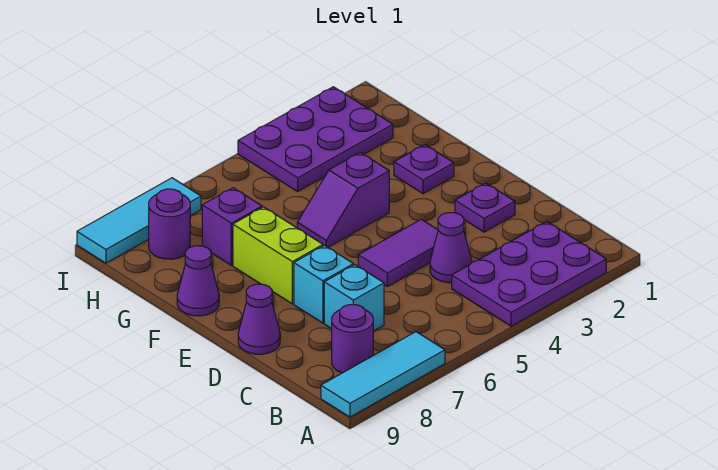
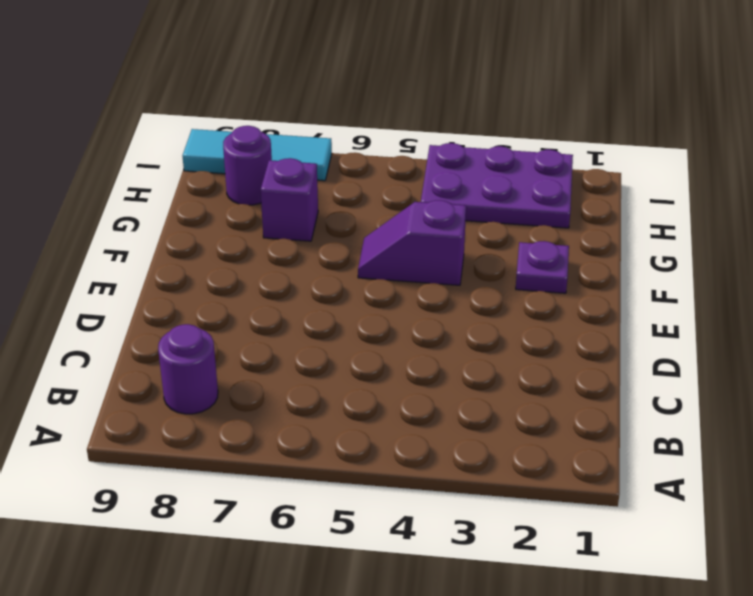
none -> purple plate A2:B4 level 1
none -> cyan tile A7:A9 level 1
none -> purple cone C4 level 1

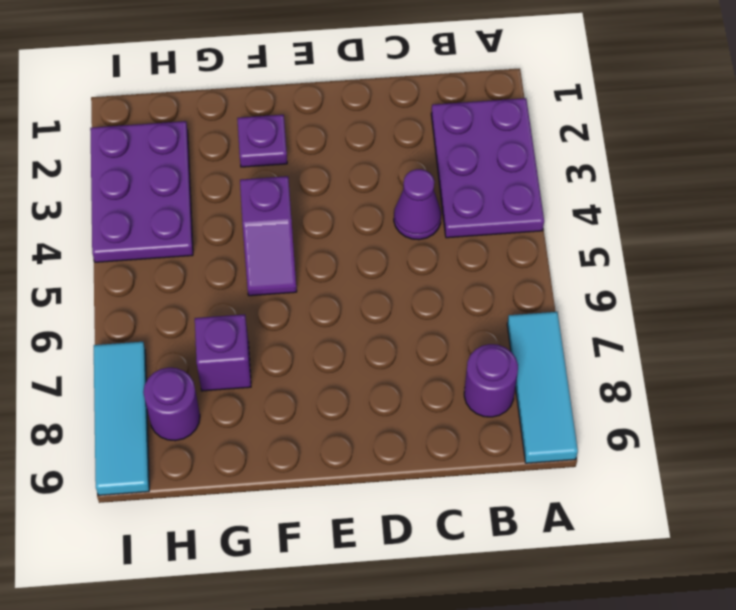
none -> cyan brick C7 level 1
none -> purple plate D2 level 1
none -> purple tile D4:D5 level 1

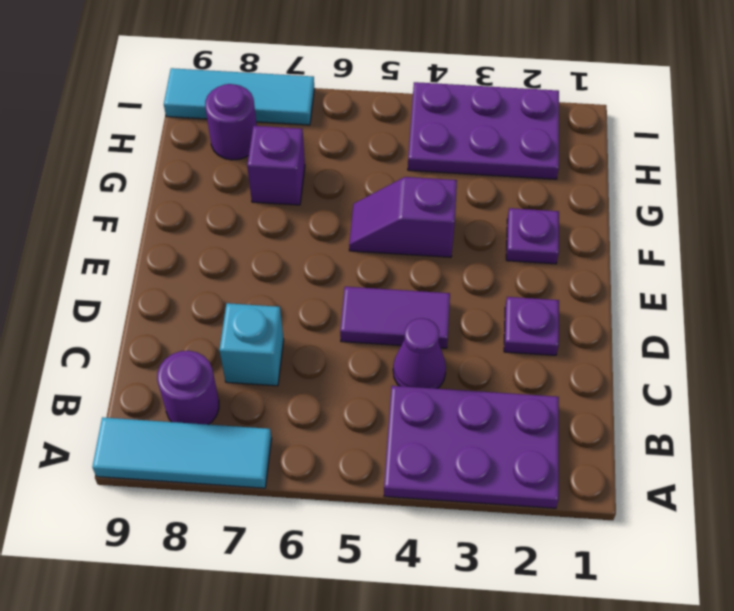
none -> cyan brick D7 level 1
none -> purple cone D9 level 1
none -> lime brick E7:F7 level 1

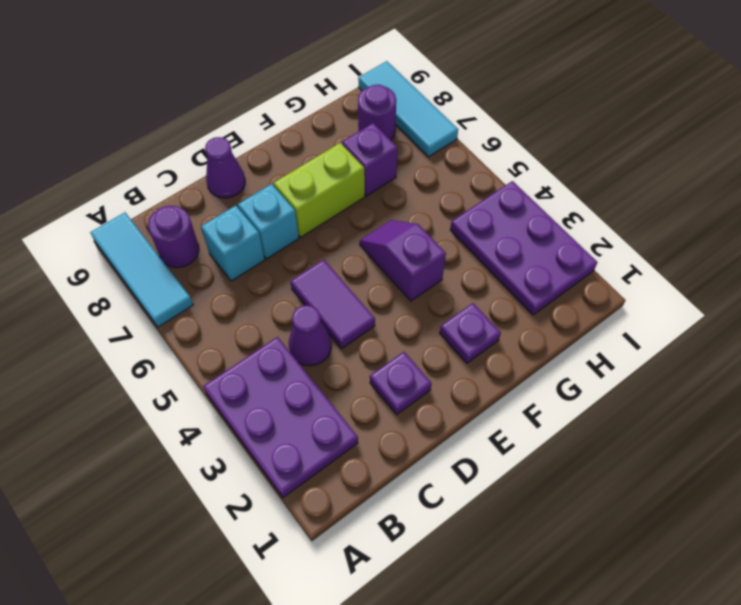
none -> purple cone F9 level 1

